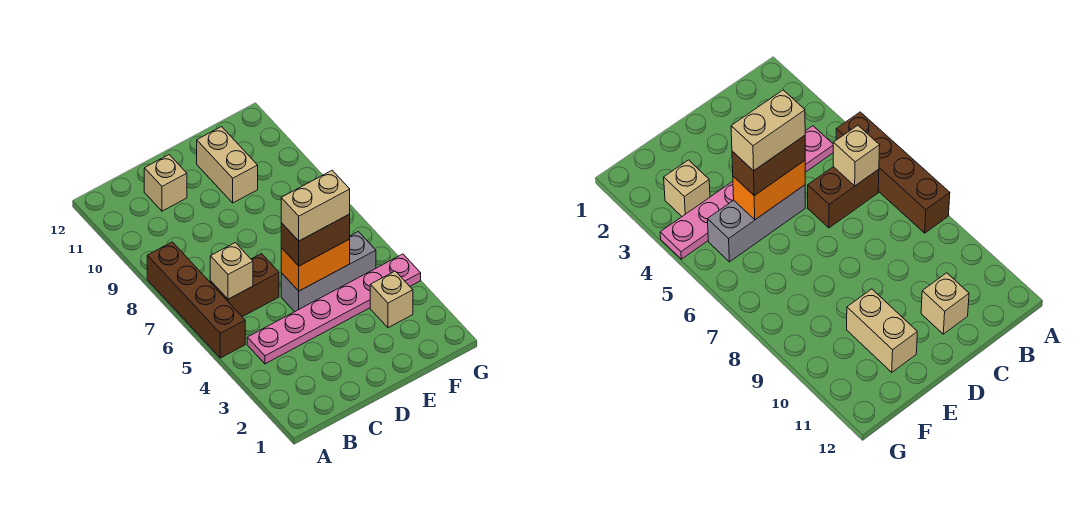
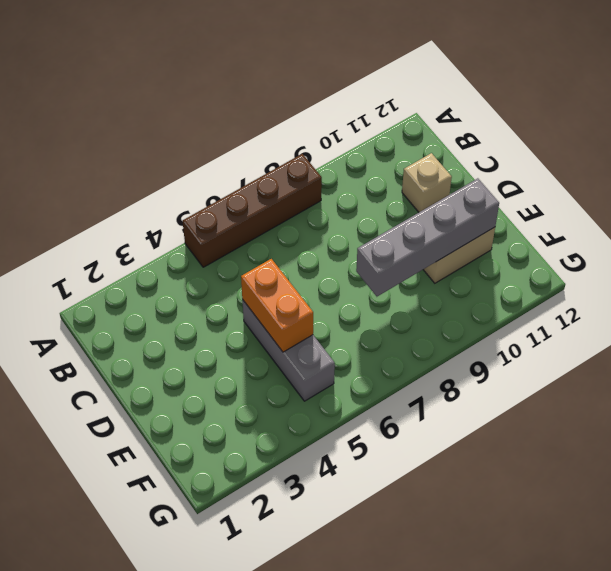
grey brick E8:E11 level 2 -> none
none -> pink plate B4:G4 level 1
none -> brown brick B6:C6 level 1

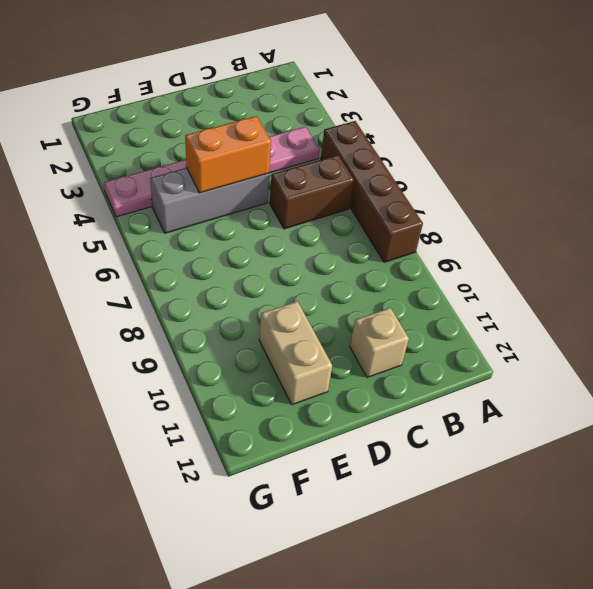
none -> tan brick F3 level 1
none -> tan brick B6 level 2

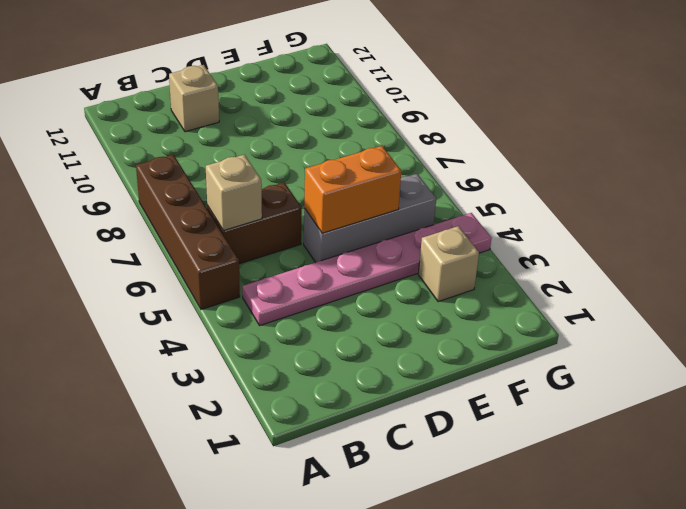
none -> tan brick E10:E11 level 1
none -> brown brick D5:E5 level 3

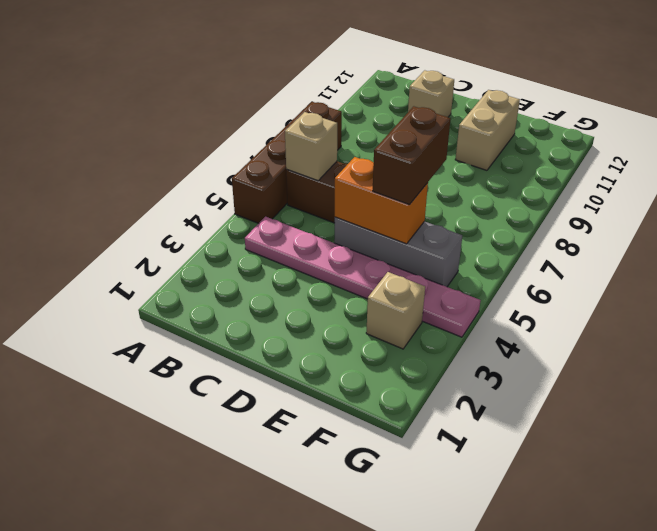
brown brick E5:E6 level 3 -> brown brick D5:E5 level 3
none -> tan brick D5:E5 level 4

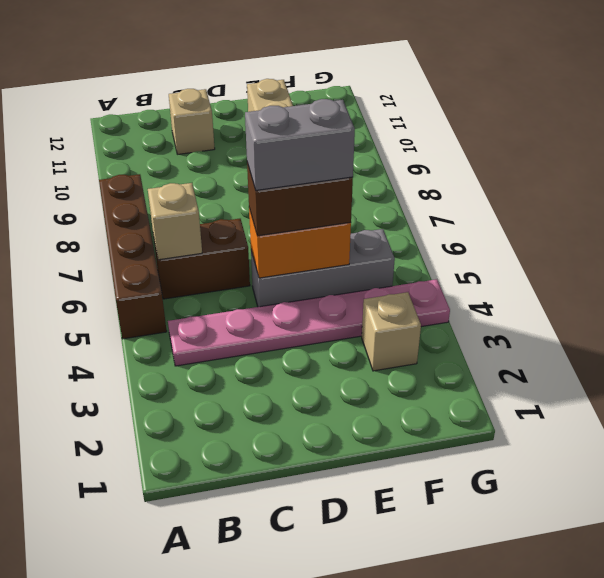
grey brick D5:E5 level 4 -> tan brick D5:E5 level 4

